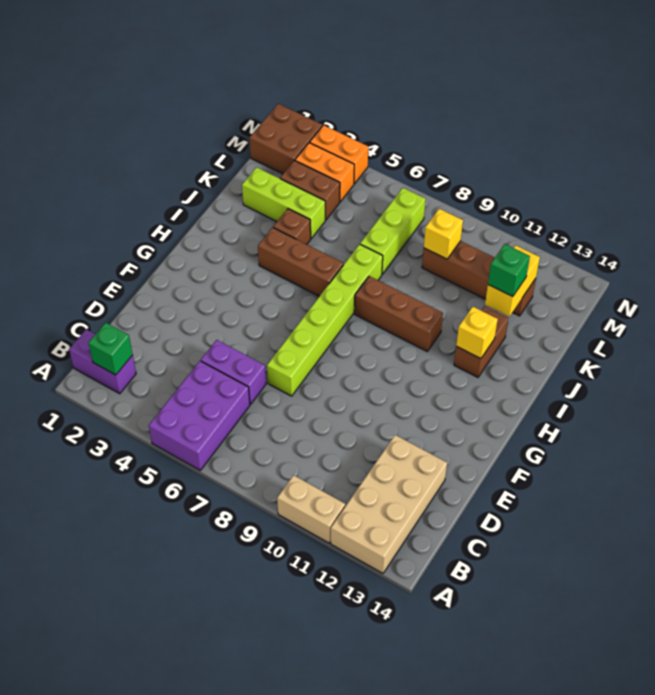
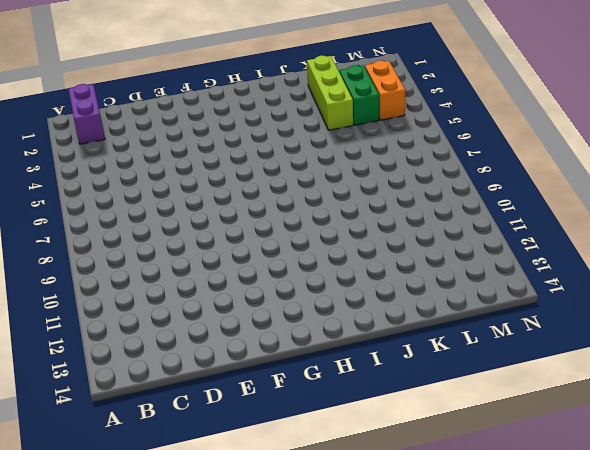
green brick L3:L4 level 1 -> brown brick L3:L4 level 1
none -> purple brick A5:C6 level 1
none -> tan brick A10:A11 level 1
none -> tan brick A12:D13 level 1

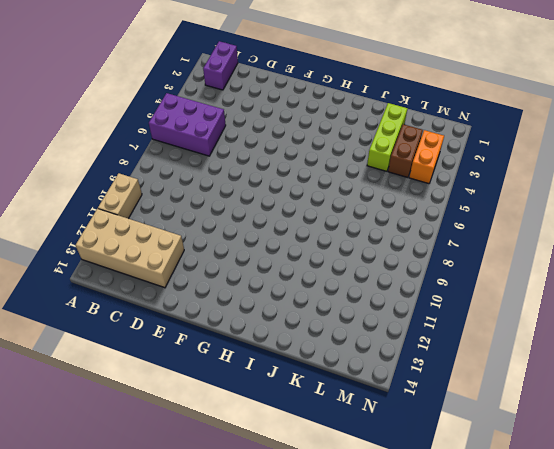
none -> purple brick D5:D6 level 1
none -> lime brick E7:J7 level 1
none -> brown brick I4:I6 level 1

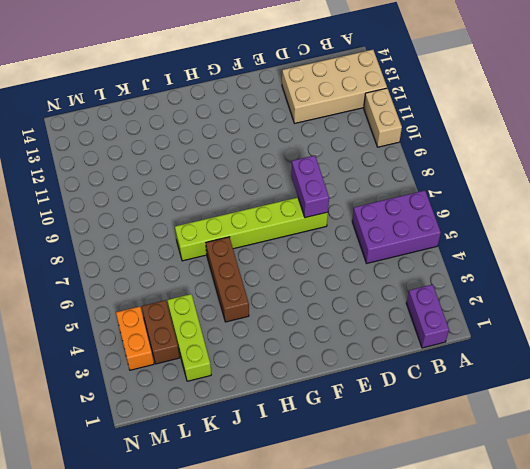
purple brick E7:E8 level 2 -> purple brick D5:D6 level 1
none -> brown brick I8:I10 level 1
none -> brown brick I12:J12 level 1
none -> brown brick J4 level 1

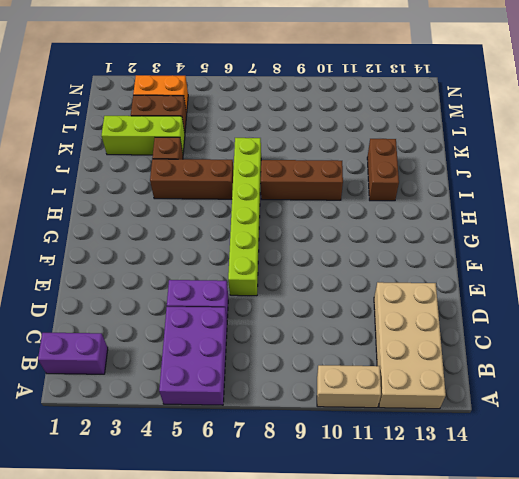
none -> lime brick K7:M7 level 1
none -> brown brick L9:L12 level 1
none -> brown brick M1:N2 level 1

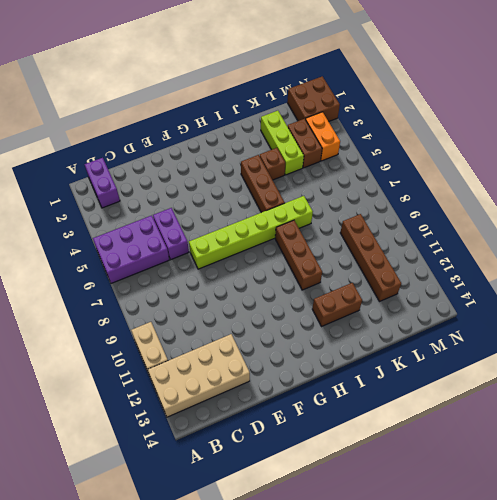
none -> lime brick K7:M7 level 1
none -> orange brick N3:N4 level 1
none -> green brick B2 level 2

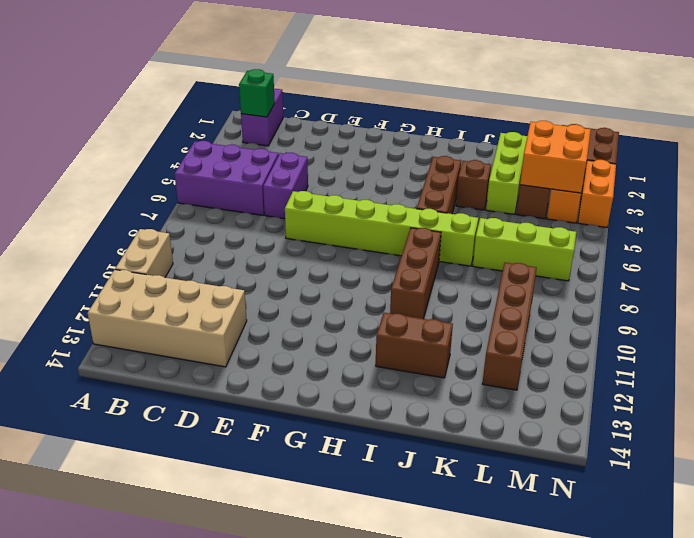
orange brick L3:M4 level 2 -> none
none -> yellow brick I12 level 2
none -> yellow brick K12:L12 level 2
none -> yellow brick L9 level 2

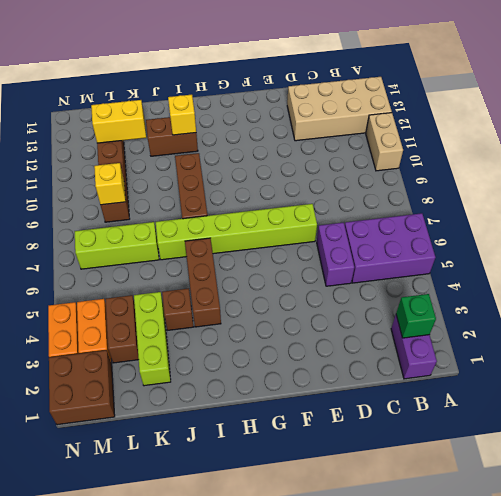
none -> green brick K12 level 3

